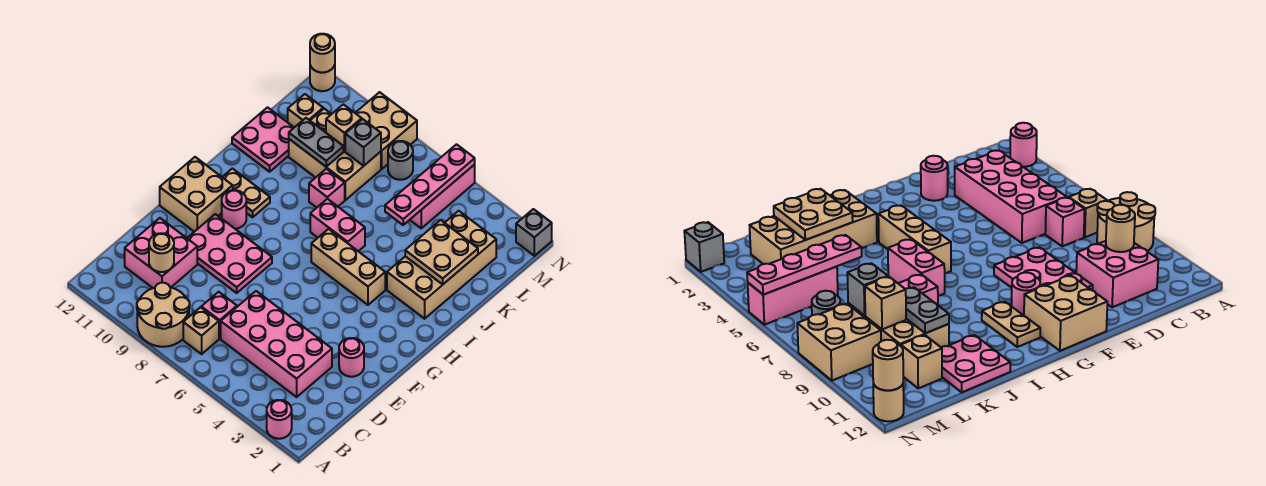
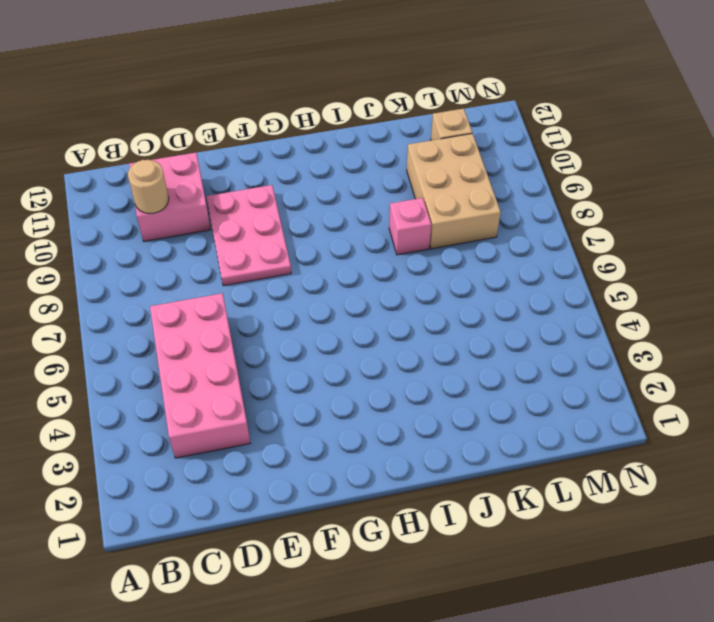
none -> pink round brick A2 level 1
none -> tan round brick A8:B9 level 1
none -> tan brick B7 level 1
none -> pink brick C7 level 1

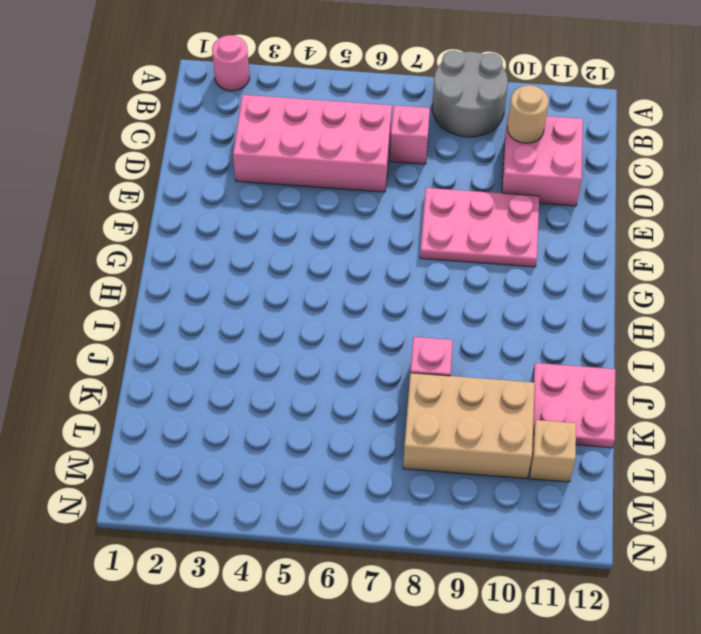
grey round brick A8:B9 level 1 -> tan round brick A8:B9 level 1
none -> tan brick B7 level 1
none -> pink round brick E2 level 1
none -> tan brick F11:G12 level 1
none -> pink round brick G10 level 1

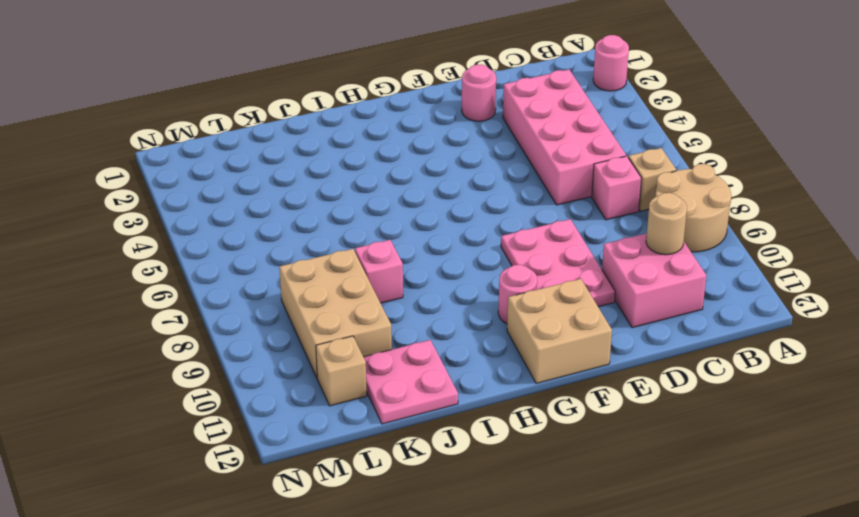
none -> tan brick H4:H6 level 1
none -> tan plate H10:H11 level 1
none -> tan brick I2:L3 level 1
none -> pink brick I6:I7 level 1

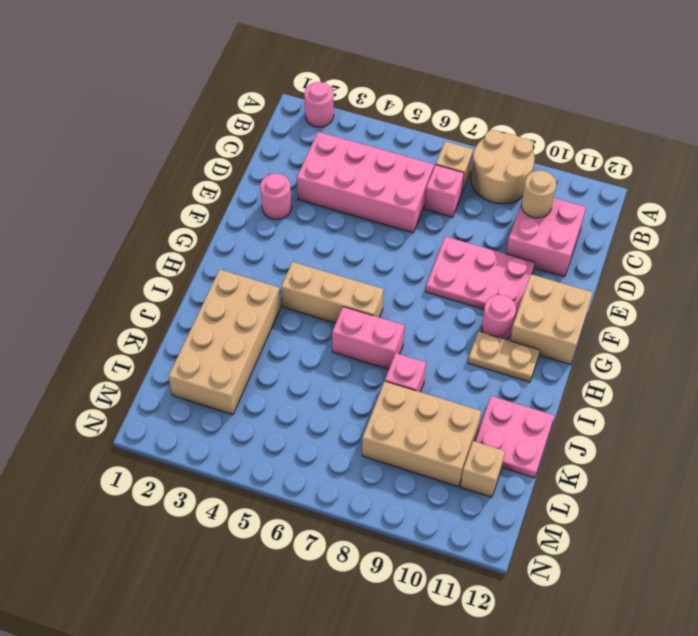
none -> pink brick L5:N5 level 1
none -> grey round brick M7 level 1
none -> tan brick M8:N9 level 1
none -> grey brick N1 level 1

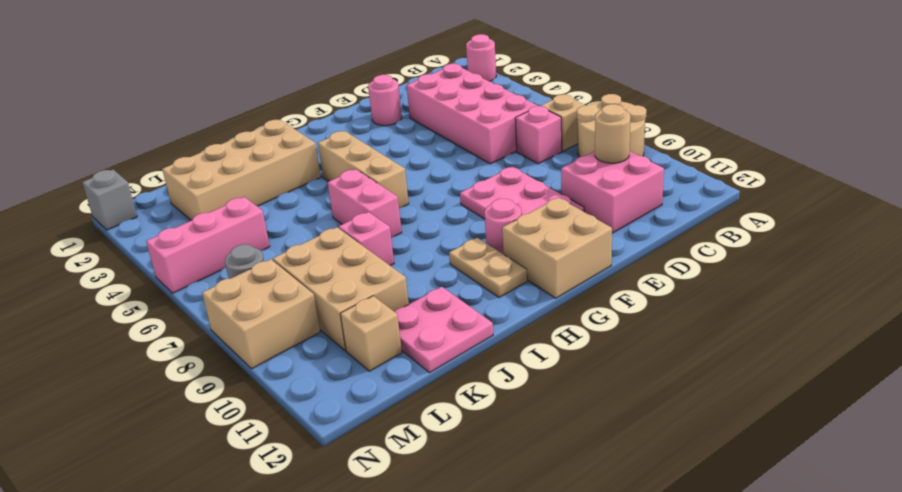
none -> tan round brick N12 level 1
none -> tan plate J2:K3 level 2
none -> pink plate K5:N5 level 2
none -> grey plate K9:K10 level 2

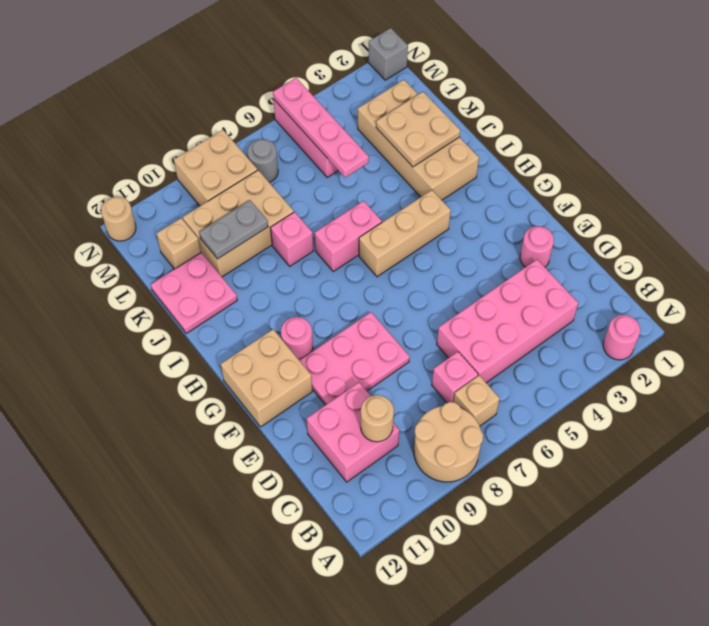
none -> tan plate H10:H11 level 1
none -> grey brick L8 level 2
none -> tan brick L9 level 2
none -> tan round brick N12 level 2

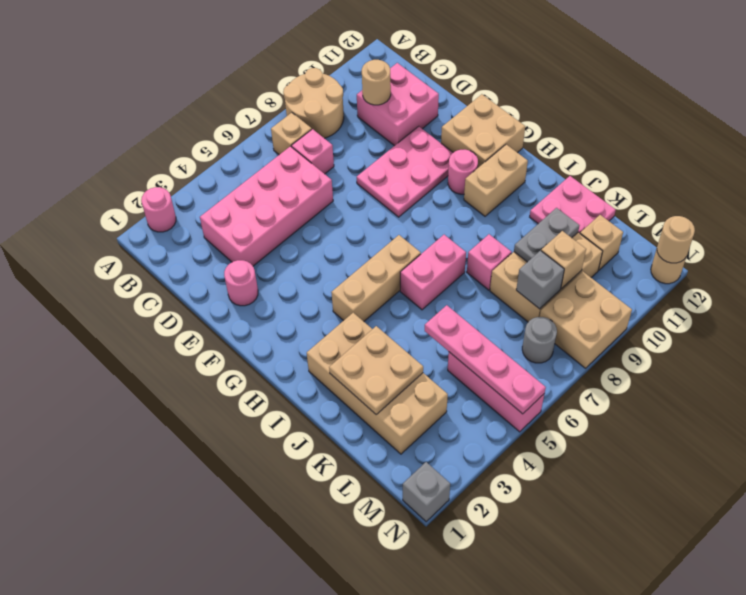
tan brick H10:H11 level 1 -> tan plate H10:H11 level 1

